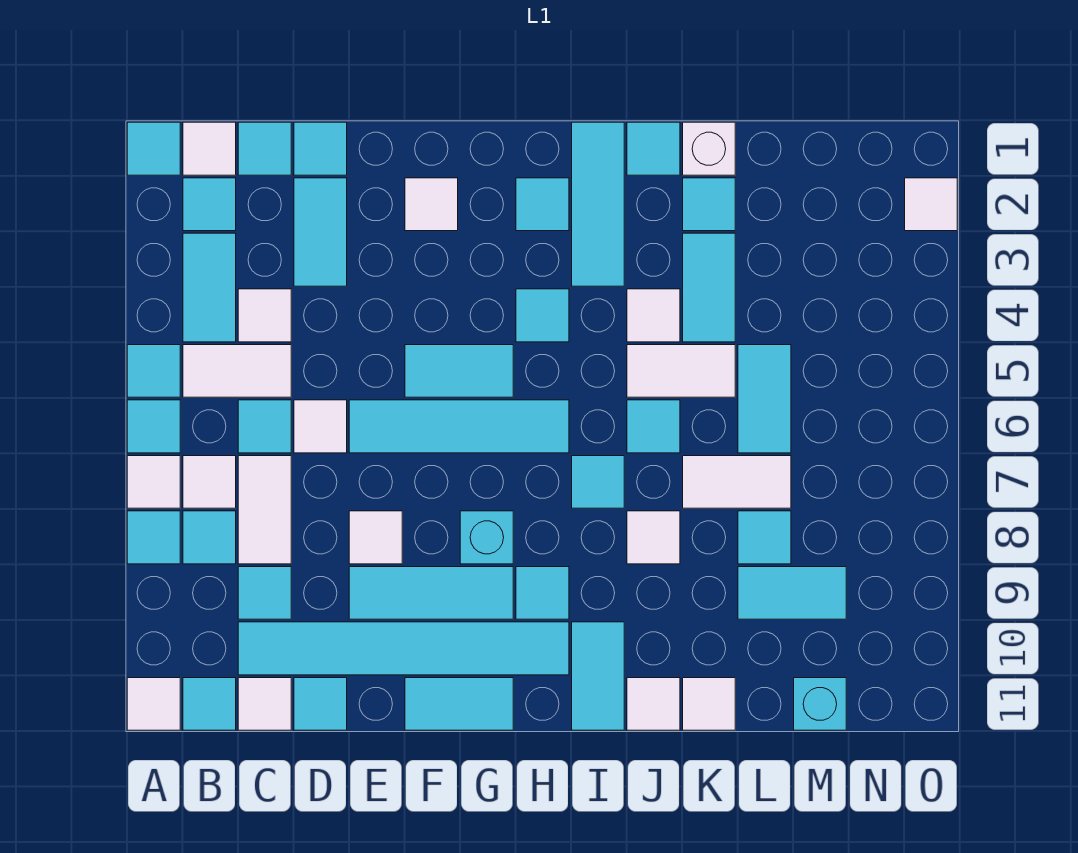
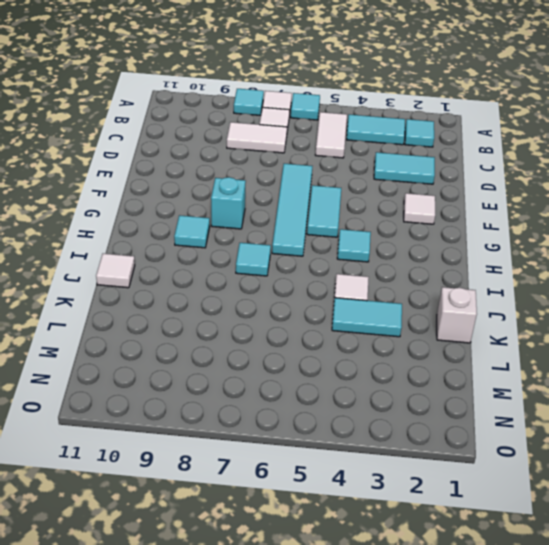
none -> cyan tile A1 level 1
none -> cyan tile A5 level 1
none -> white tile A11 level 1
none -> white tile B1 level 1

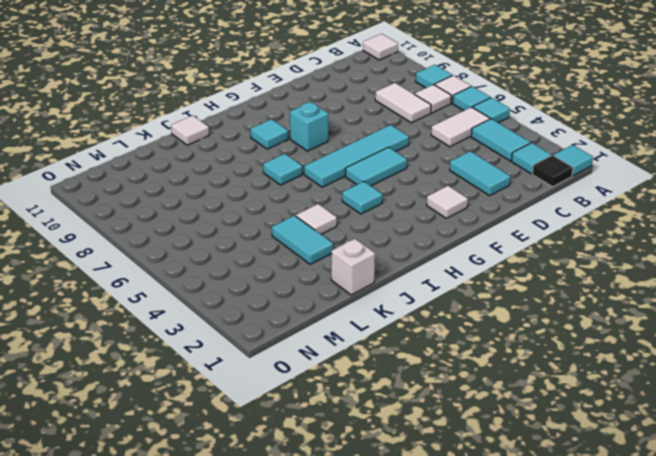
black tile B1 level 1 -> white tile B1 level 1
none -> cyan tile B8 level 1
none -> cyan tile B11 level 1
none -> cyan tile C1 level 1
none -> white tile C4 level 1

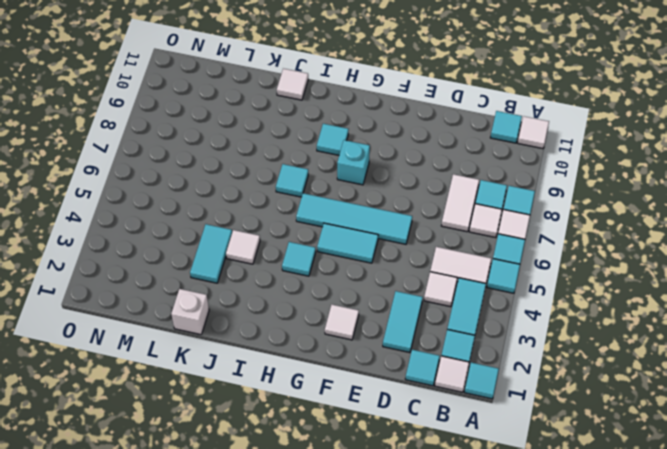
none -> cyan tile C6 level 1
none -> cyan tile C9 level 1
none -> cyan tile C10:H10 level 1
none -> white tile C11 level 1

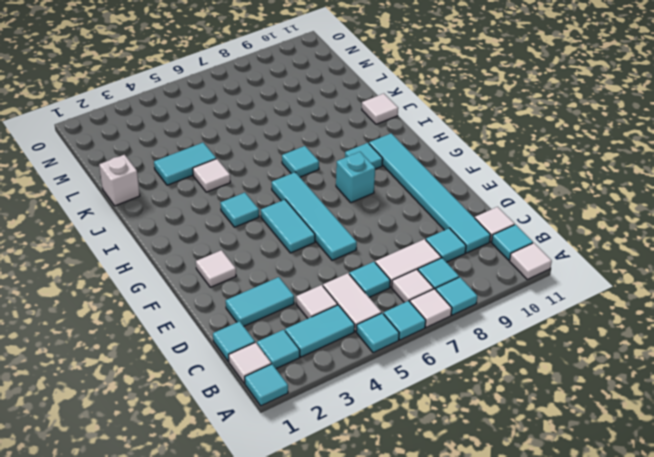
none -> cyan tile D1 level 1
none -> white tile D6 level 1
none -> cyan tile D11 level 1
none -> white tile E8 level 1

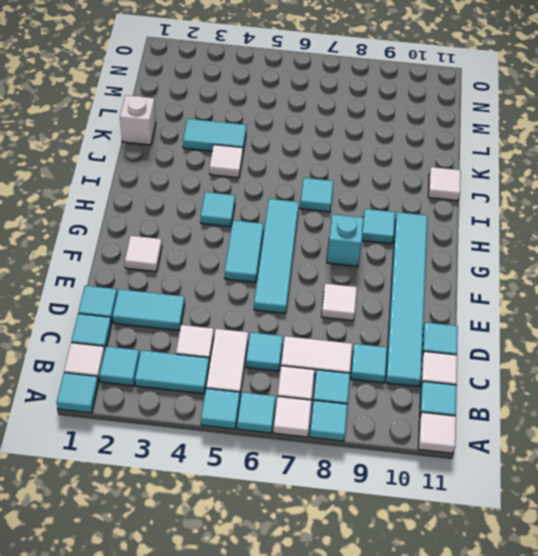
none -> white tile D6 level 1
none -> cyan tile E9:G9 level 1
none -> cyan tile F11:G11 level 1
none -> cyan tile H2 level 1

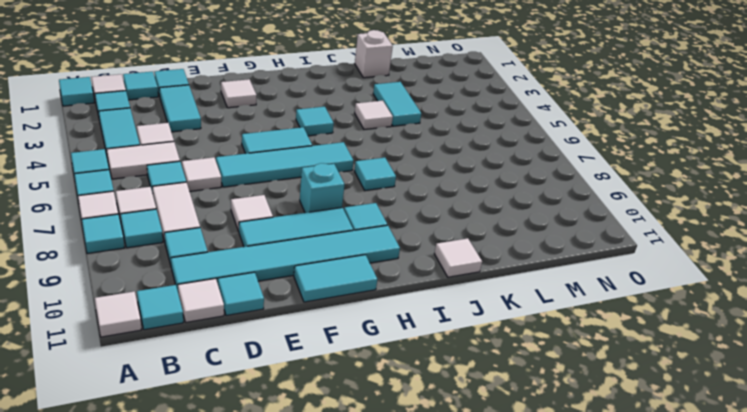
none -> cyan tile H2 level 1
none -> cyan tile I1:I3 level 1
none -> cyan tile I10:I11 level 1
none -> cyan tile J1 level 1

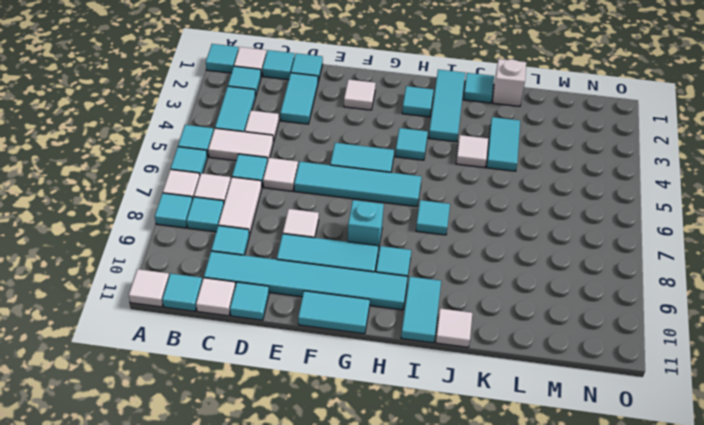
none -> white tile J5:K5 level 1
none -> cyan tile J6 level 1
none -> white tile J8 level 1
none -> cyan tile K2 level 1

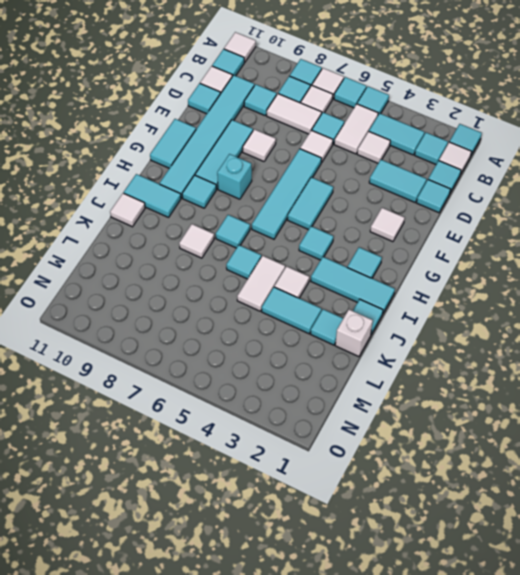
none -> white tile K7:L7 level 1
none -> white tile K11 level 1
none -> cyan tile L5:L6 level 1
none -> cyan tile L8 level 1

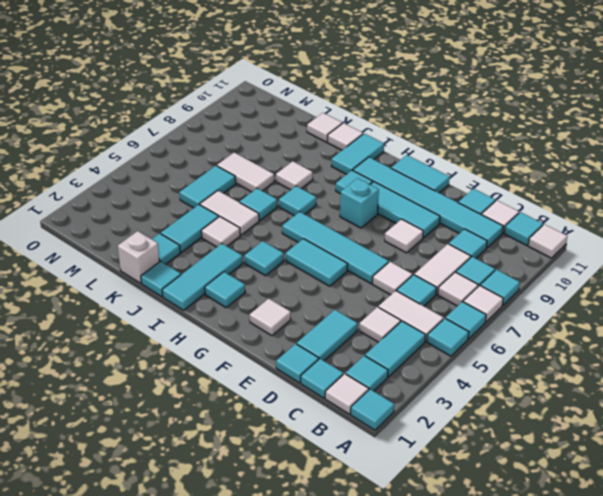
none -> cyan tile L8 level 1
none -> cyan tile L9:M9 level 1
none -> cyan brick M11 level 1
none -> white tile O2 level 1

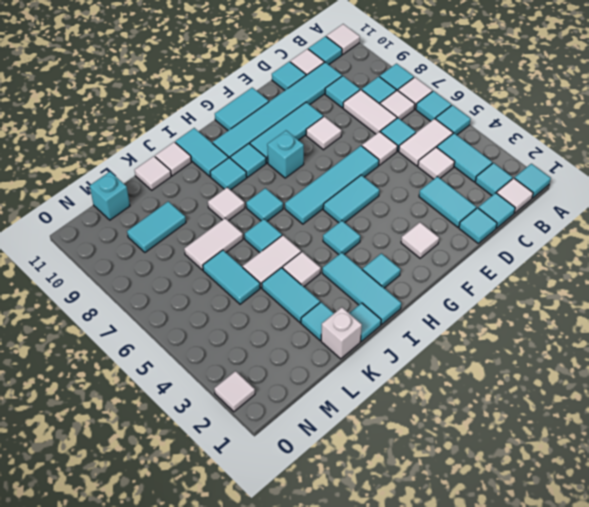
cyan tile I9 level 1 -> cyan tile L8 level 1

